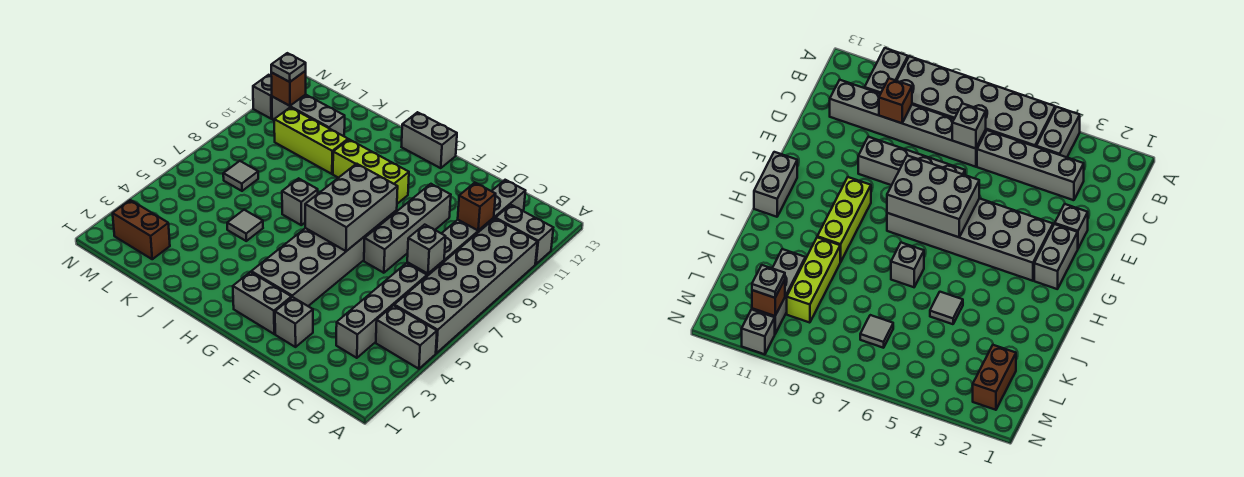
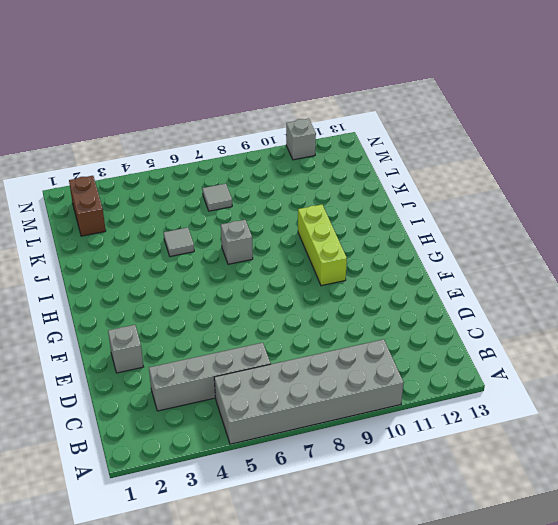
none -> grey brick A4:B4 level 1
none -> grey brick A11:B11 level 1
none -> grey brick C7:C12 level 1

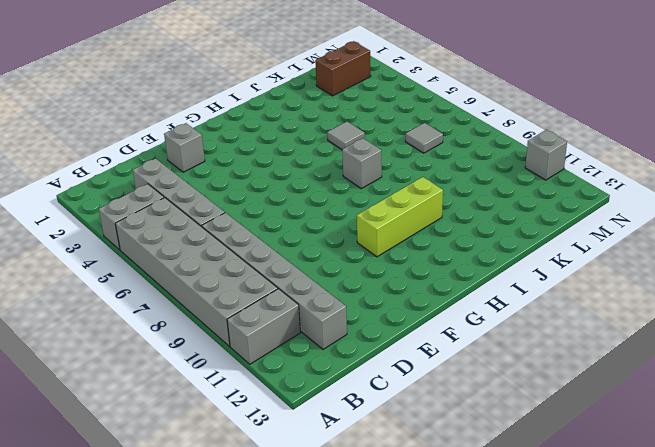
none -> grey brick E7:E10 level 1
none -> grey brick F2:G2 level 1
none -> grey brick F3:G8 level 1

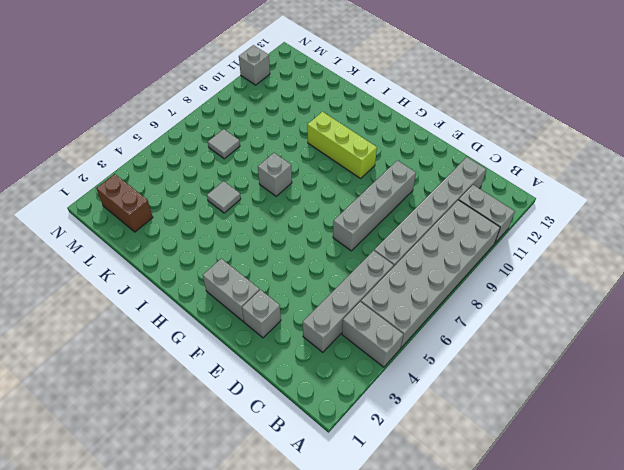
none -> grey brick F3:G8 level 1
none -> grey brick G13:H13 level 1
none -> lime brick J10:L10 level 1

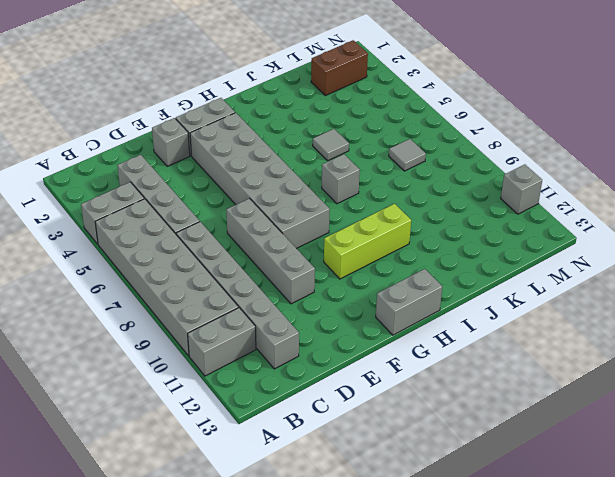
none -> lime brick J10:L10 level 1
none -> grey brick K11:M11 level 1
none -> grey brick C7 level 2

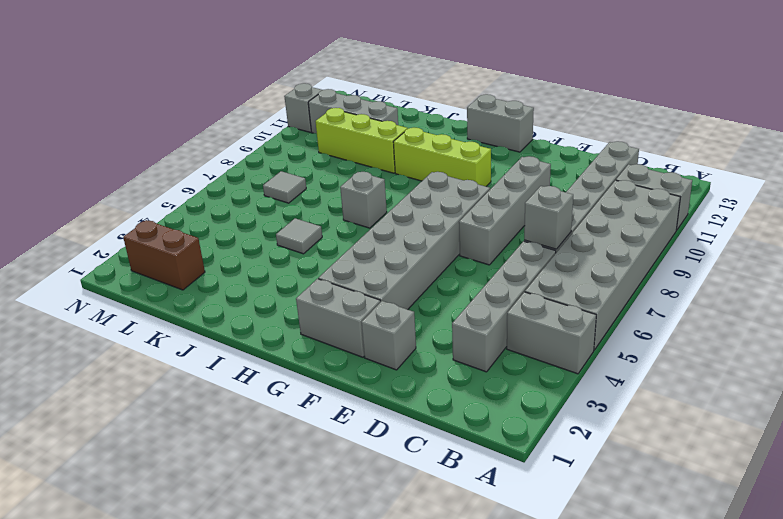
none -> brown brick C10 level 2
none -> grey brick F6:G8 level 2
none -> brown brick M11 level 2

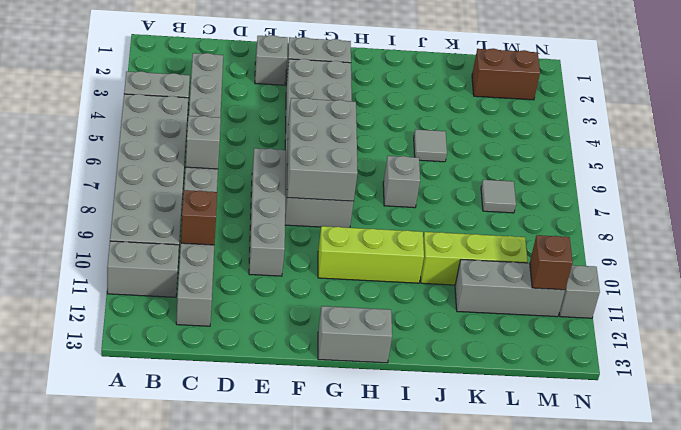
none -> grey plate M11 level 3

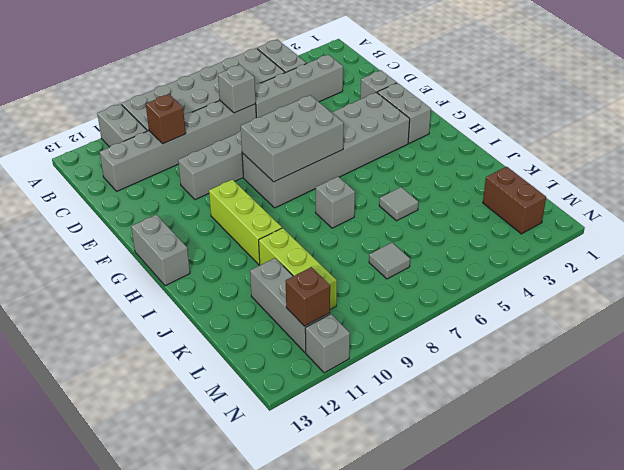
none -> grey plate M11 level 3

